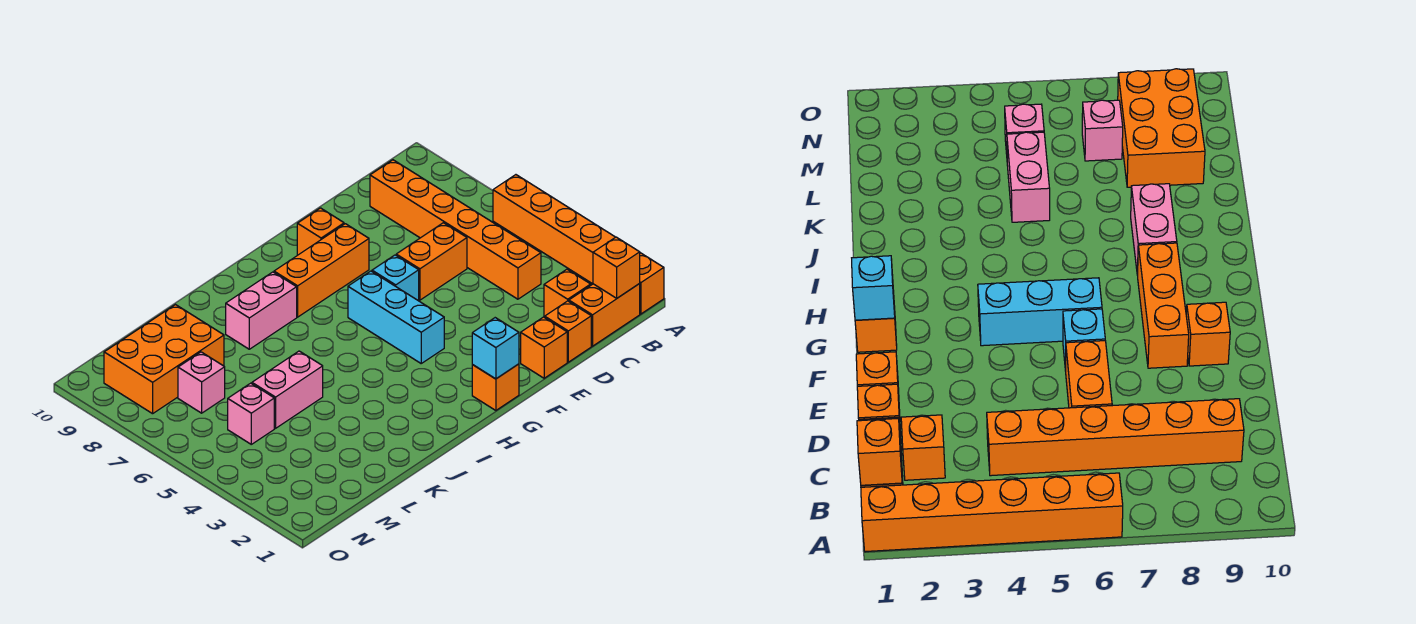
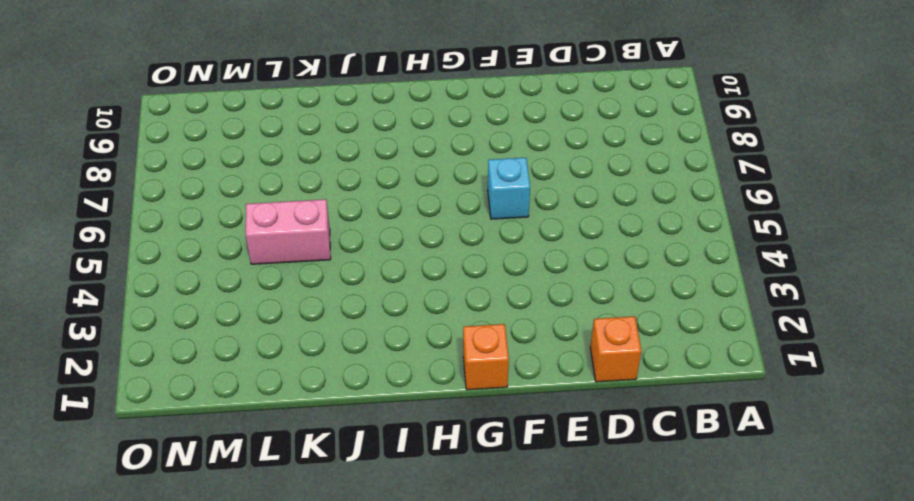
none -> orange brick A1:A6 level 1
none -> orange brick B1:C1 level 1
none -> orange brick C2 level 1

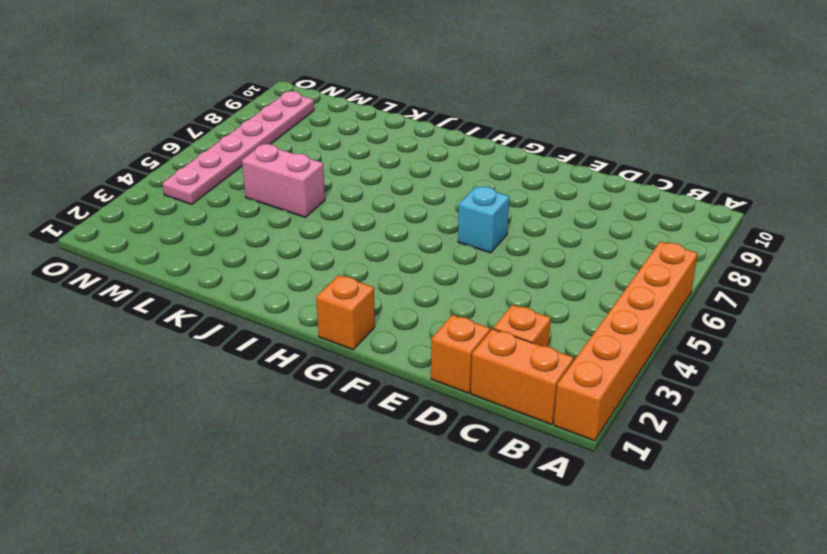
pink plate N4:N9 level 1 -> orange brick L8:N9 level 1
none -> orange brick C4:C9 level 1
none -> orange brick D6:E6 level 1
none -> orange brick E1 level 1

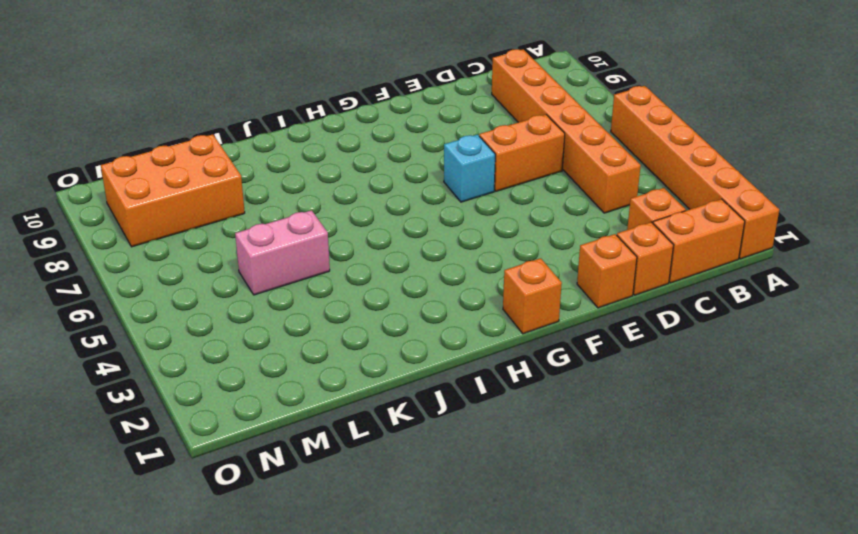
none -> orange brick F8:H8 level 1
none -> orange brick F9 level 1
none -> cyan brick G4:G6 level 1

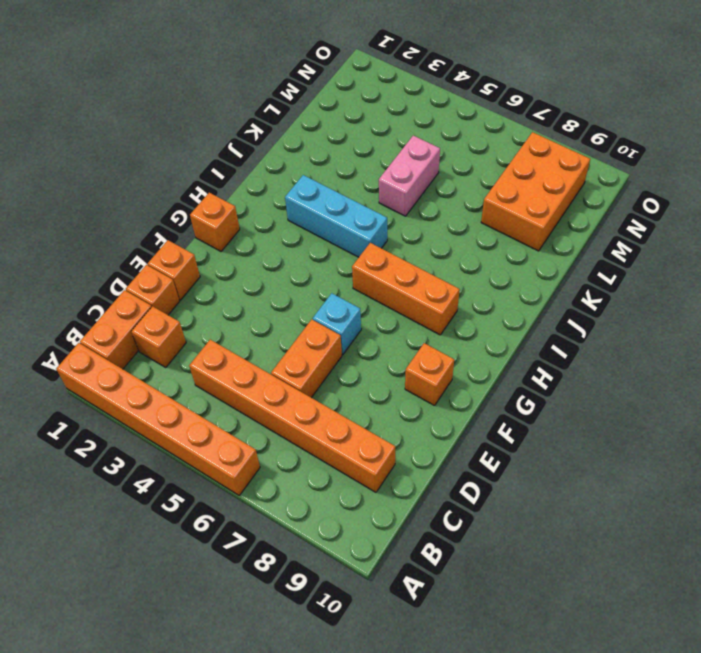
orange brick H6:H8 level 1 -> orange brick F8:H8 level 1
cyan brick I3:I5 level 1 -> cyan brick G4:G6 level 1
none -> pink brick I8:J8 level 1
none -> pink brick M5 level 1
none -> pink brick M7 level 1

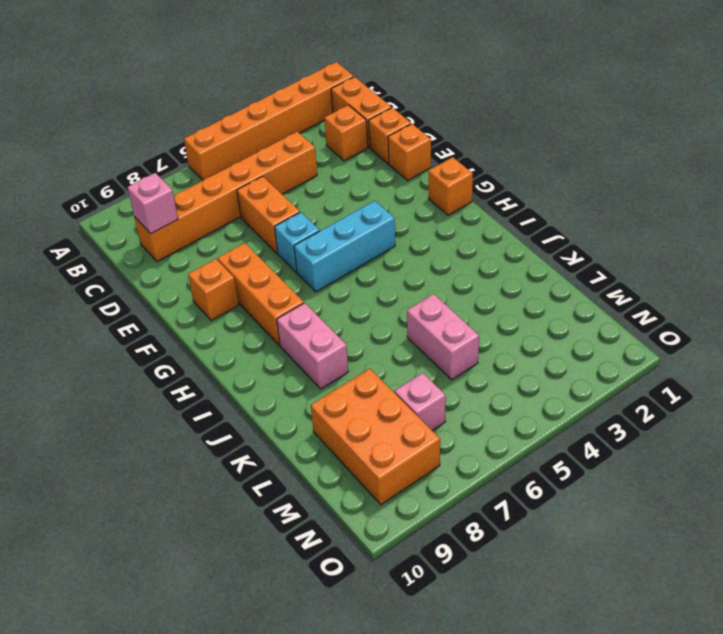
pink brick C9 level 2 -> pink brick M5 level 1
none -> orange brick B1 level 2
none -> cyan brick G1 level 2

